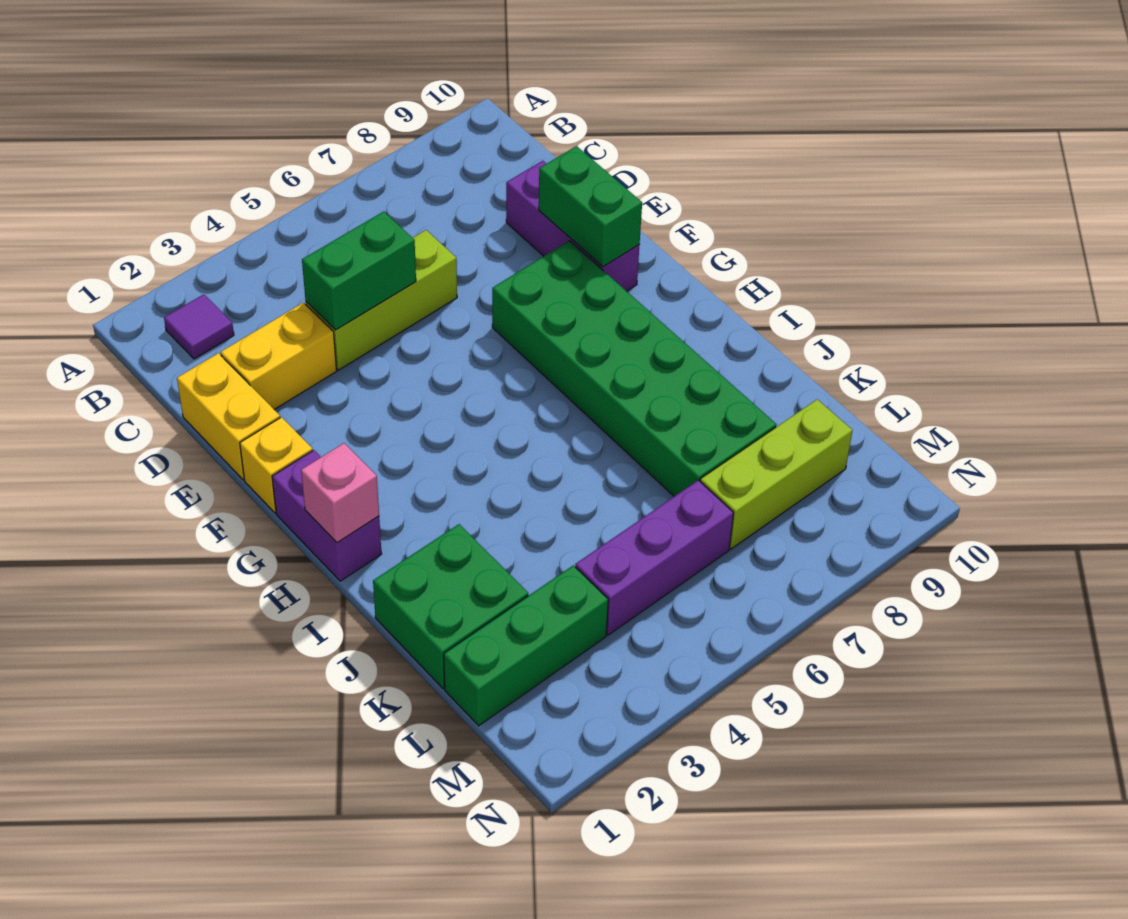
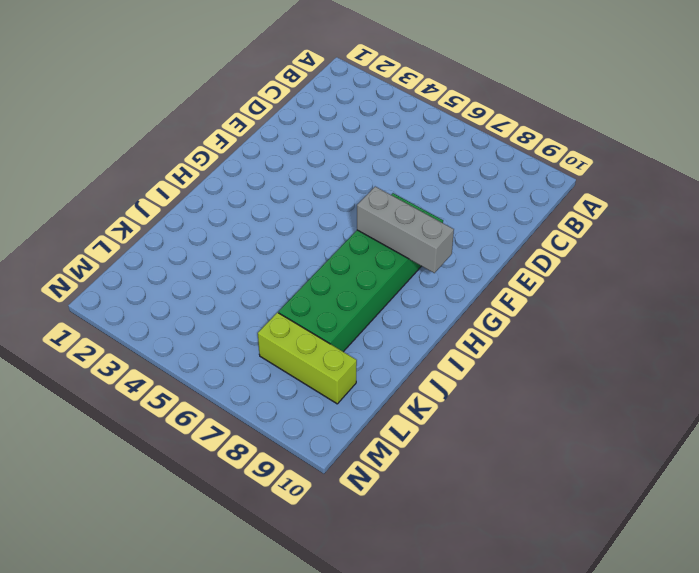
grey brick G7:G9 level 2 -> none
none -> purple tile B2 level 1
none -> yellow brick D1:E1 level 1
none -> yellow brick D2:D3 level 1

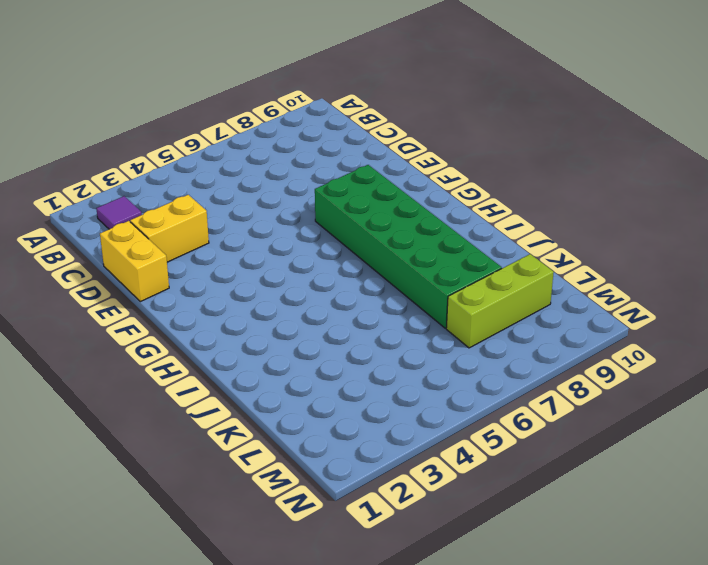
none -> lime brick D4:D6 level 1
none -> purple brick D9:F9 level 1
none -> yellow brick F1 level 1

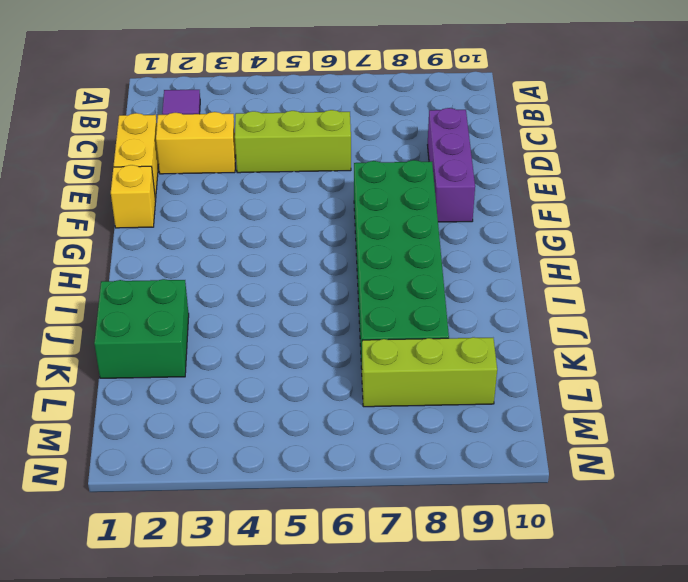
none -> purple brick G1:H1 level 1
none -> green brick L1:L3 level 1
none -> purple brick L4:L6 level 1

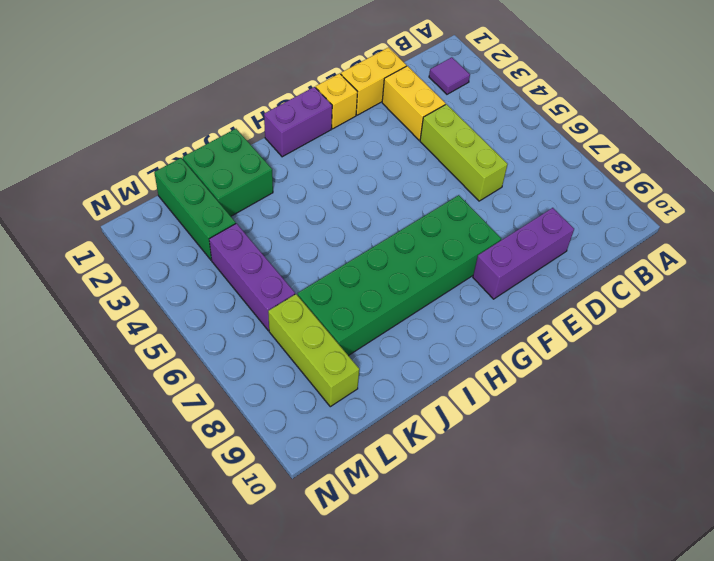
none -> green brick D4:D5 level 2
none -> green brick E9:F9 level 2
none -> pink brick H1 level 2

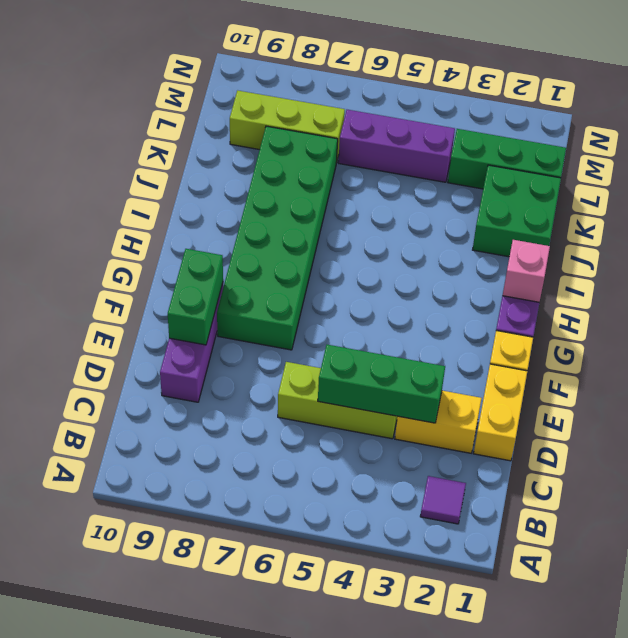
green brick D3:D5 level 2 -> green brick D4:D5 level 2

